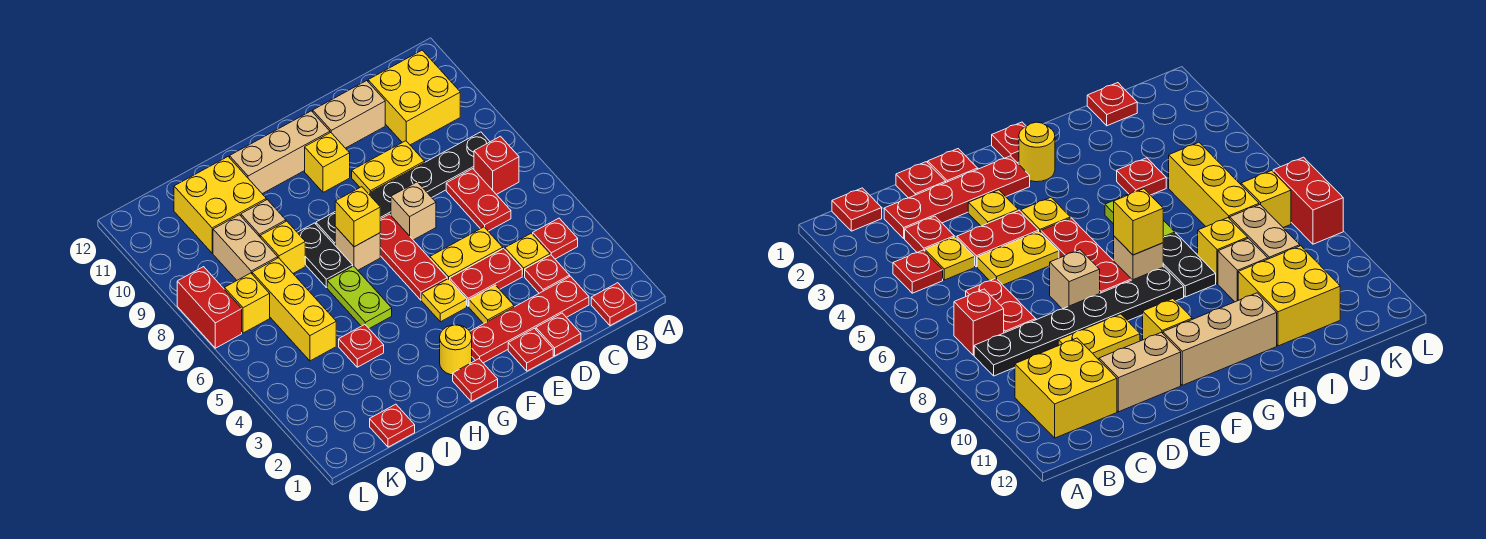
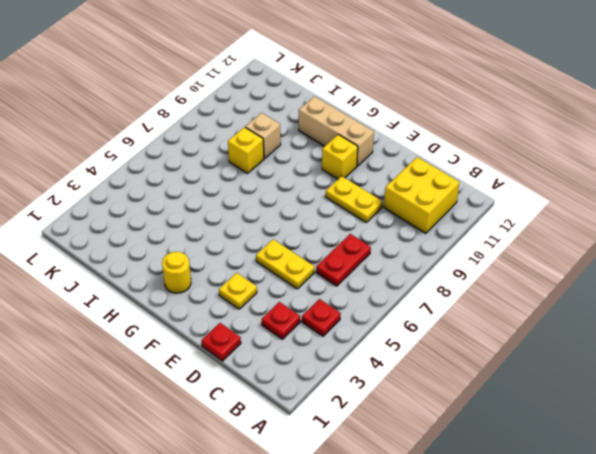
none -> red plate B1 level 1
none -> red brick B7 level 1
none -> black plate B8:G8 level 1
none -> red plate C2:F2 level 1

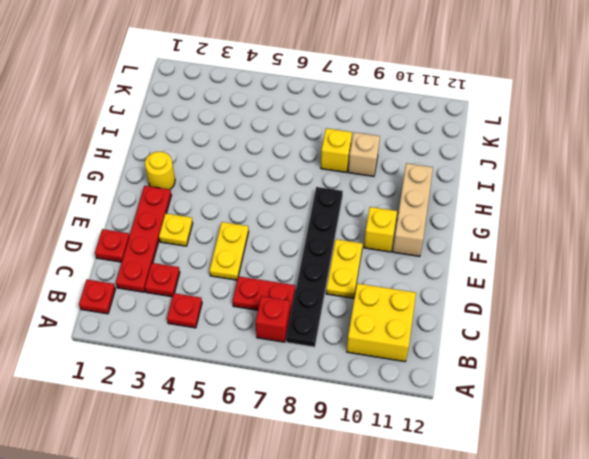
none -> yellow plate C4 level 1
none -> red plate D4:E4 level 1
none -> tan brick D11:E11 level 1
none -> red plate E1 level 1

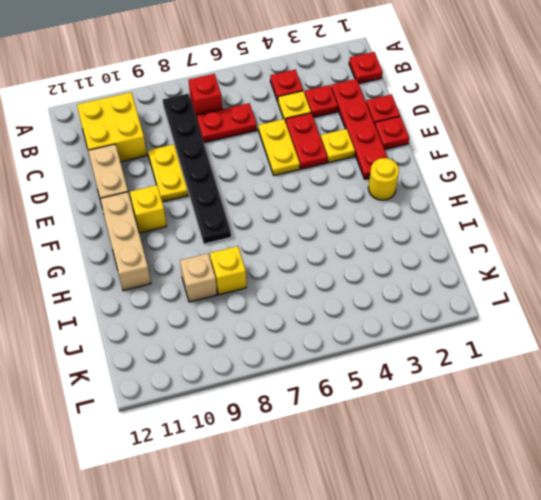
none -> tan brick E7 level 1
none -> yellow plate F4 level 1
none -> red plate F5:F7 level 1
none -> red plate G1 level 1

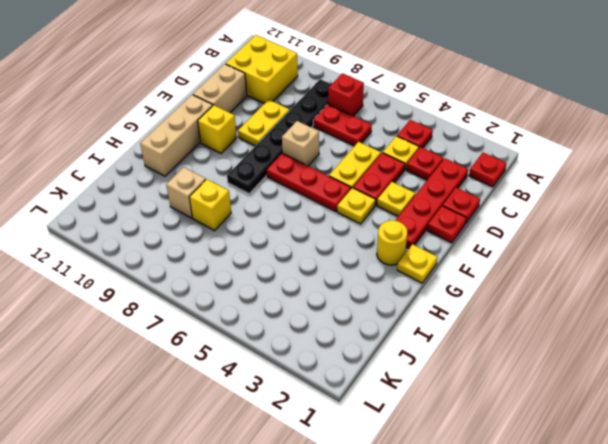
yellow plate G1 level 1 -> red plate G1 level 1
none -> tan brick G7 level 1
none -> lime plate H5:H6 level 1
none -> black plate H7:H8 level 1
none -> red plate I4 level 1

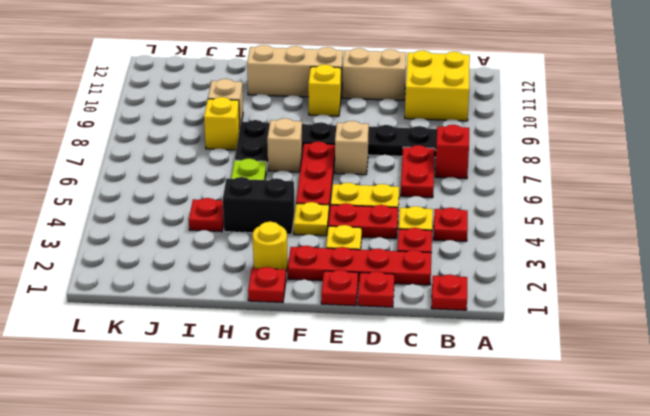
black brick G4:H4 level 1 -> none
none -> yellow plate D9:E9 level 1
none -> yellow brick I10:J11 level 1
none -> red plate J1 level 1
none -> yellow brick J5:J7 level 1

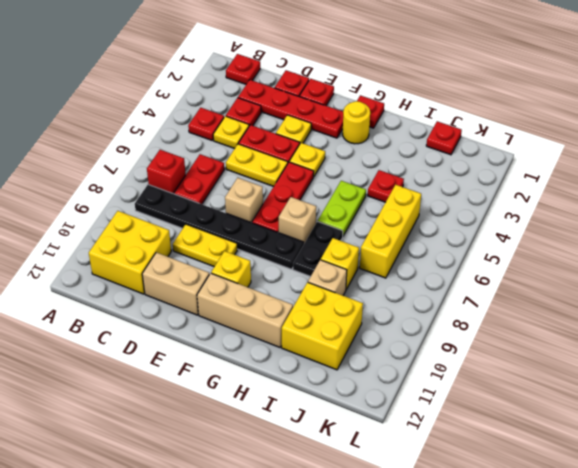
none -> tan brick J8:J9 level 1
none -> yellow brick K7 level 1
none -> red brick L7:L8 level 1
none -> yellow brick G7 level 2

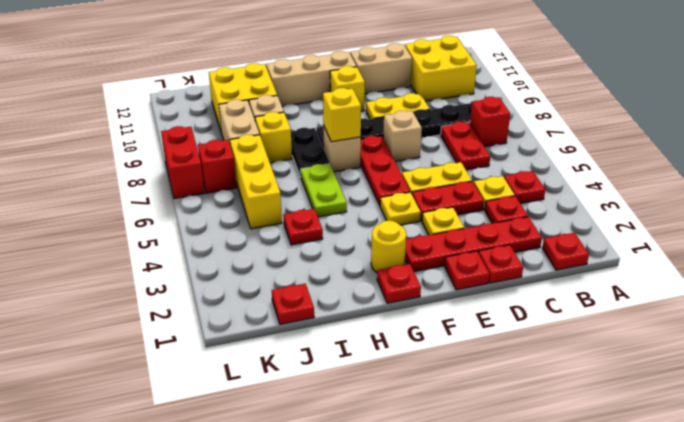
red brick K7 level 1 -> yellow brick K7 level 1

